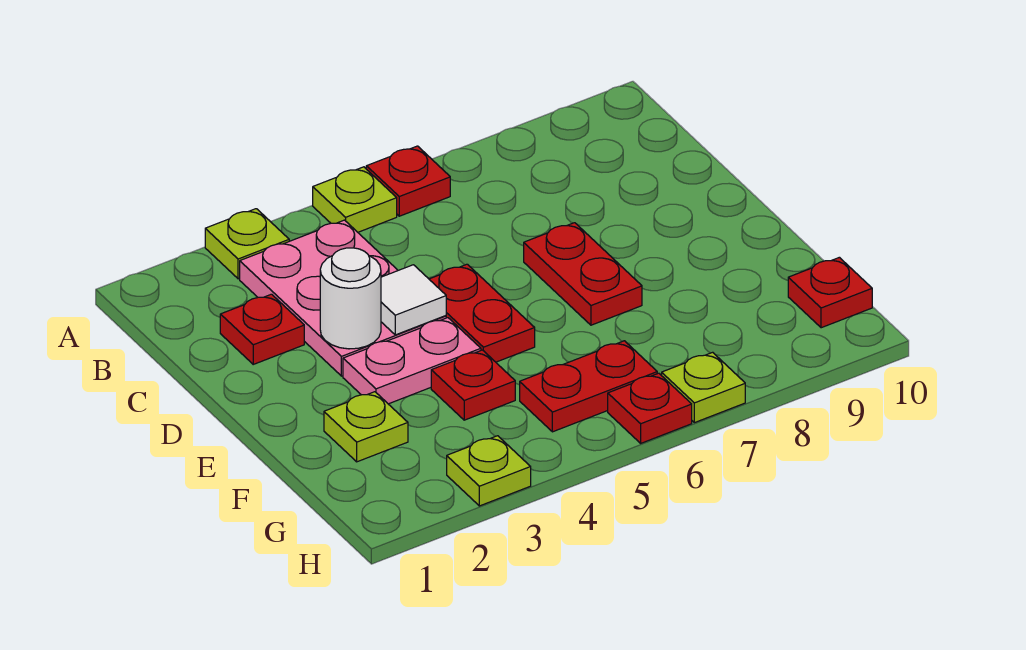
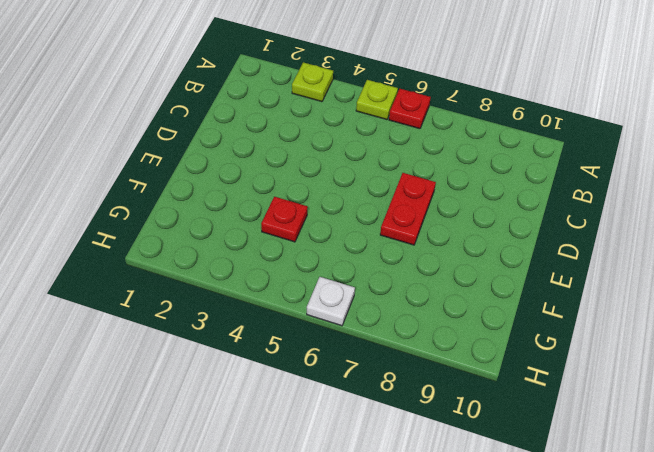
white plate H6 level 1 -> red plate H6 level 1
none -> pink plate B3:D4 level 1
none -> red plate C2 level 1
none -> red plate D5:E5 level 1

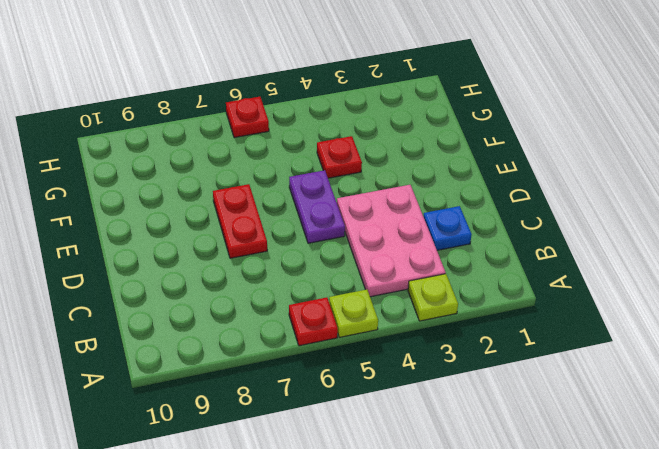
blue plate C2 level 1 -> red plate C2 level 1
purple plate D5:E5 level 1 -> red plate D5:E5 level 1
none -> pink plate E3:E4 level 1
none -> lime plate F2 level 1
none -> red plate G5:G6 level 1

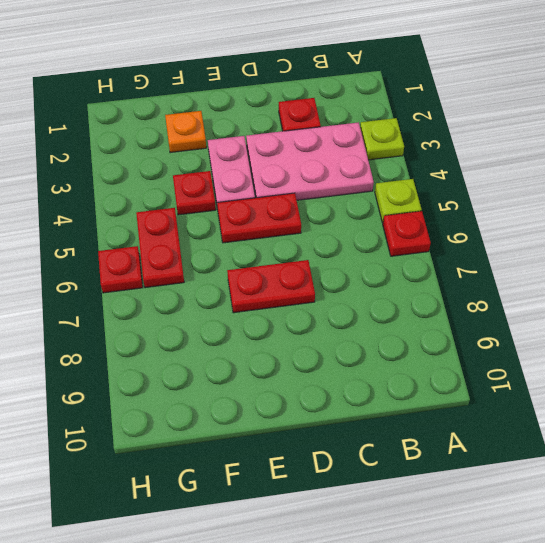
orange plate F2 level 1 -> lime plate F2 level 1
none -> red plate G10 level 1
none -> lime plate H3 level 1
none -> lime plate H7 level 1

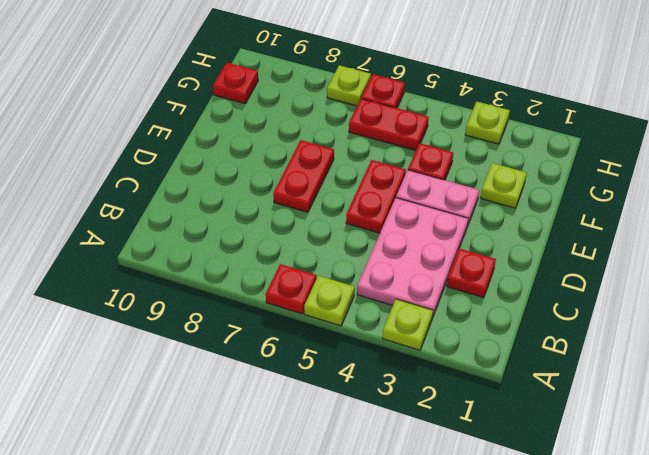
none -> white round brick D3 level 2
none -> white tile D4 level 2

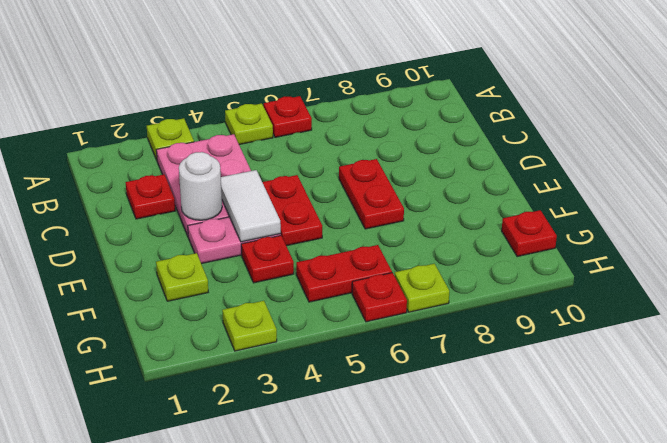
white tile D4:E4 level 2 -> white tile D4 level 2

